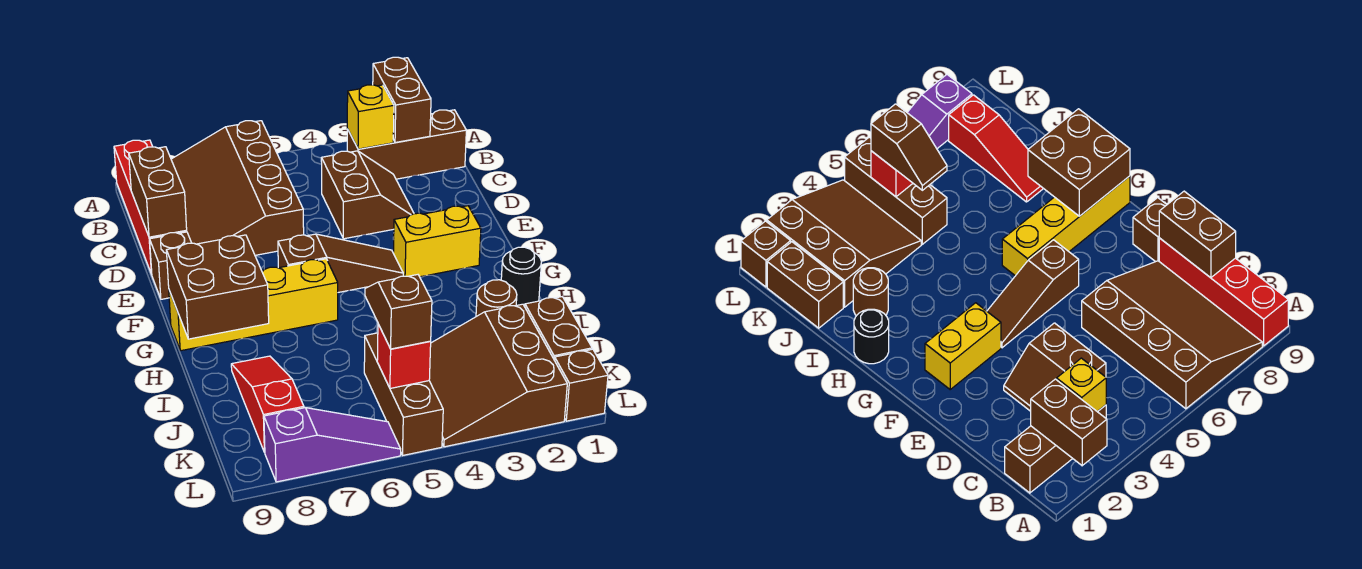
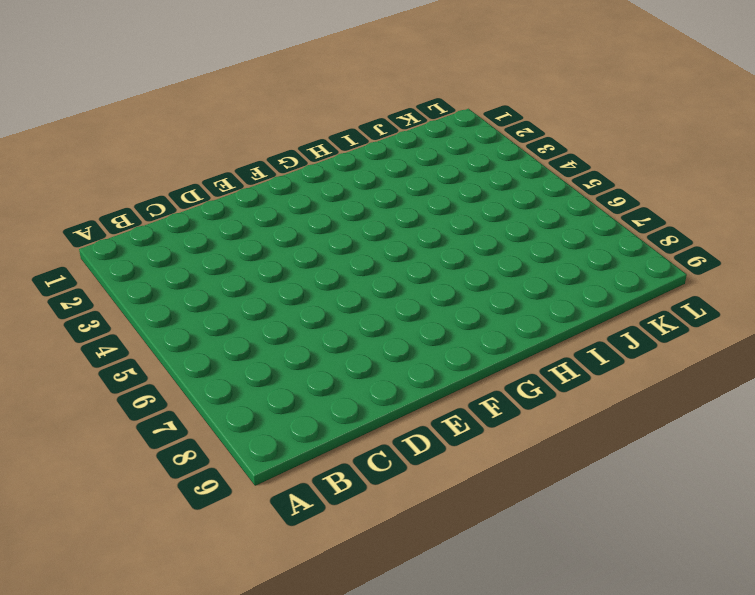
none -> brown slope A6:D8 level 1 top 6
none -> red brick A9:D9 level 1
none -> brown brick B1:B3 level 1

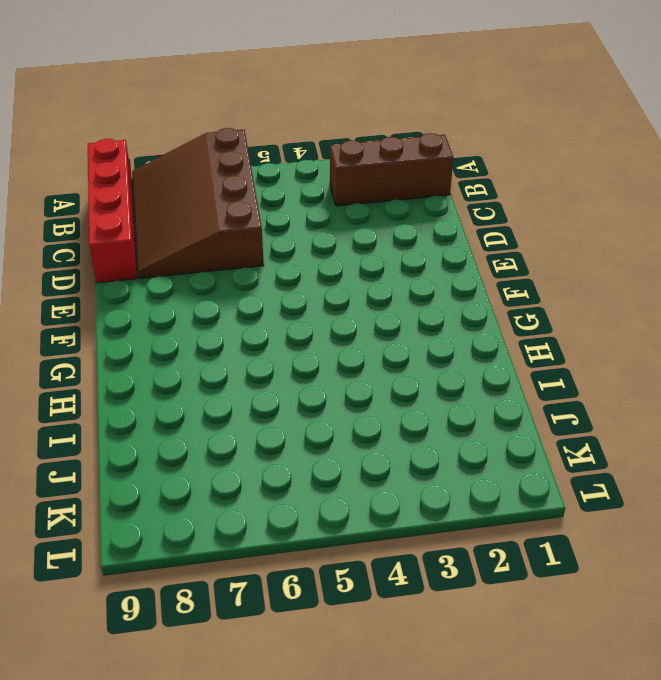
none -> brown slope C3:D4 level 1 top 4
none -> brown brick E9 level 1
none -> yellow brick F2:F3 level 1

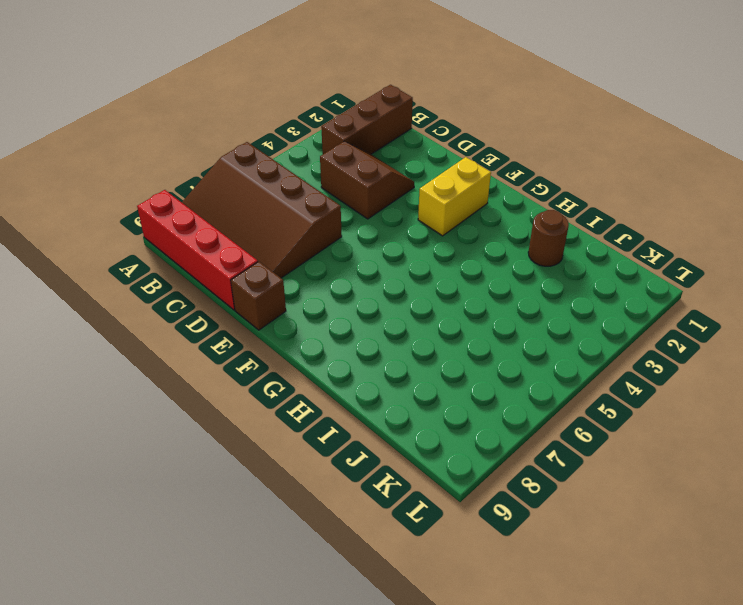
none -> brown slope F4:F6 level 1 top 6
none -> yellow brick G6:G9 level 1
none -> black round brick H1 level 1

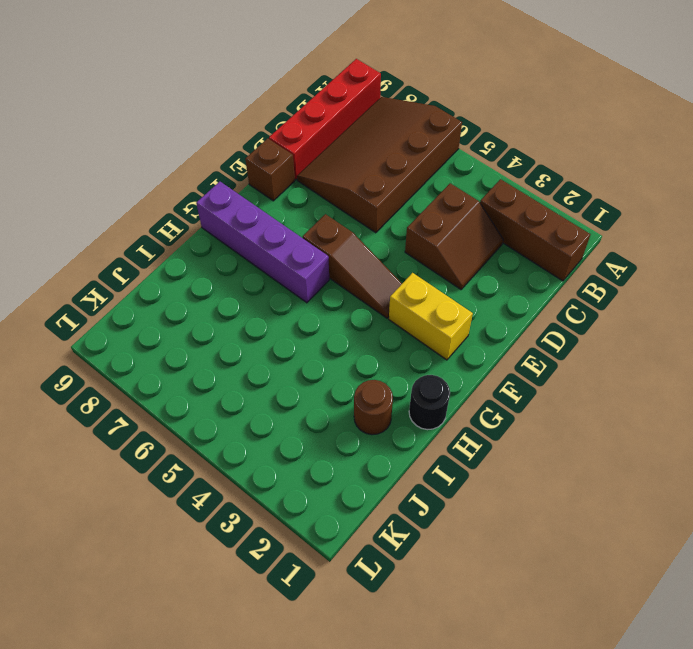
purple brick G6:G9 level 1 -> yellow brick G6:G9 level 1
none -> red slope I8:K8 level 1 top K
none -> brown brick J1:K1 level 1
none -> brown slope J2:L4 level 1 top 2

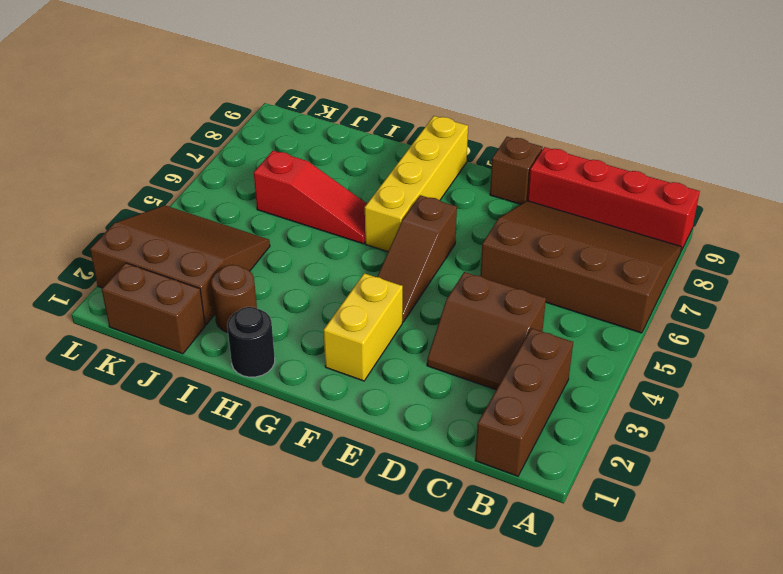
red slope H6:J6 level 1 top J -> red slope I8:K8 level 1 top K
none -> brown brick J5:L5 level 1
none -> brown brick L1 level 1
none -> purple slope L6:L8 level 1 top 8

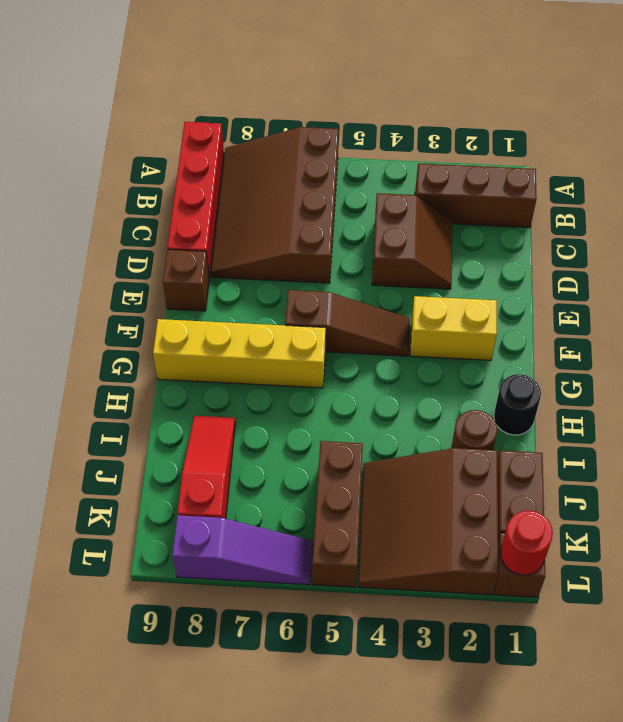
red round brick L1 level 2 -> none
none -> brown brick A2:B2 level 2
none -> yellow brick B3 level 2
none -> brown brick C9:D9 level 2

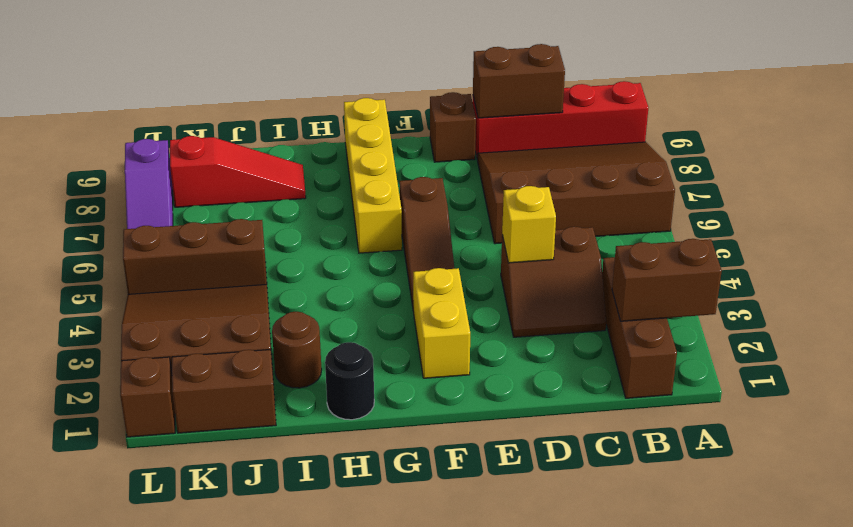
yellow brick D4 level 2 -> yellow brick B3 level 2
none -> brown brick G8:H9 level 2
none -> red brick K5 level 2
none -> brown slope J5:K5 level 3 top K

